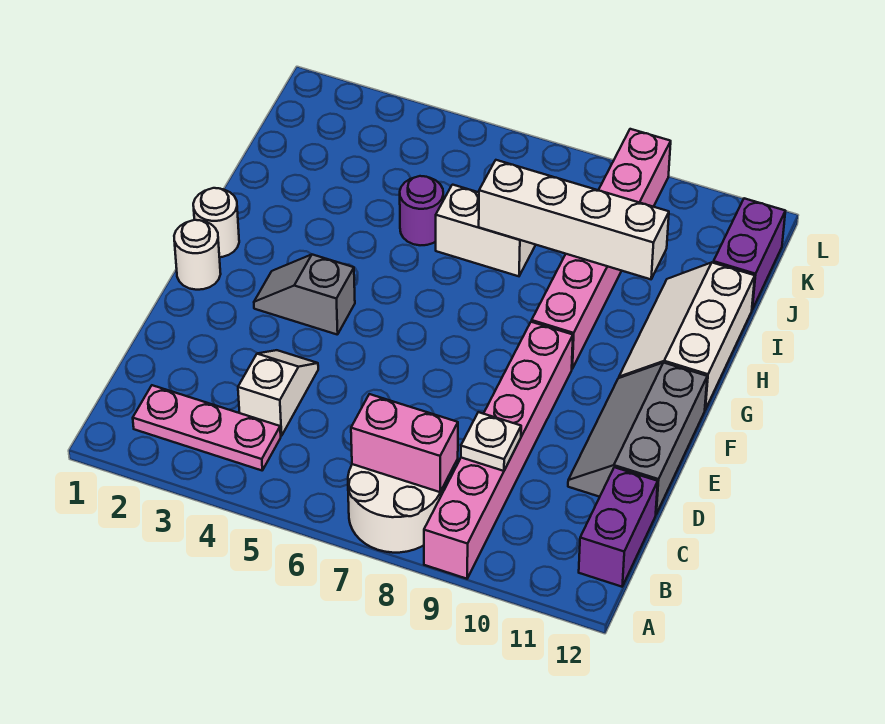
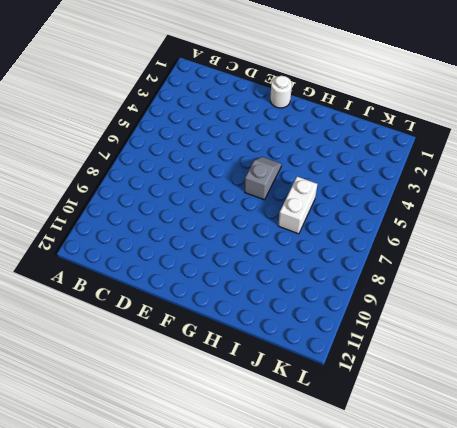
grey slope G5:G6 level 1 top 6 -> grey slope F3:F4 level 1 top 4
none -> white round brick A7:B8 level 1
none -> pink brick A9:F9 level 1
none -> pink plate B2:B4 level 1

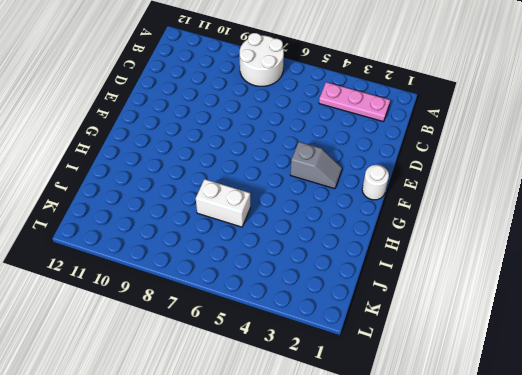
none -> pink brick A9:F9 level 1
none -> purple brick B12:C12 level 1
none -> white slope C4:D4 level 1 top C

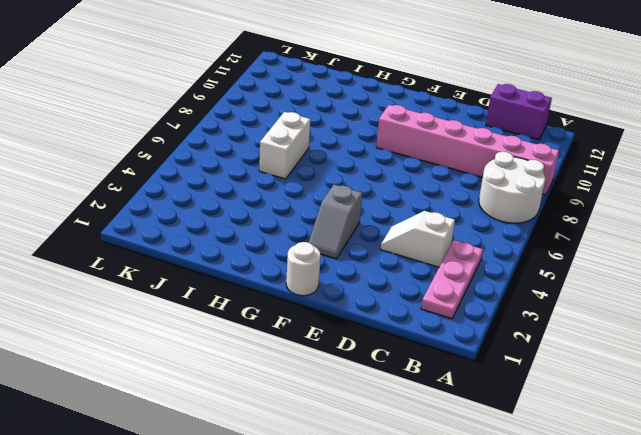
none -> grey slope D11:F12 level 1 top 12
none -> white round brick G1 level 1
none -> pink brick G9:L9 level 1

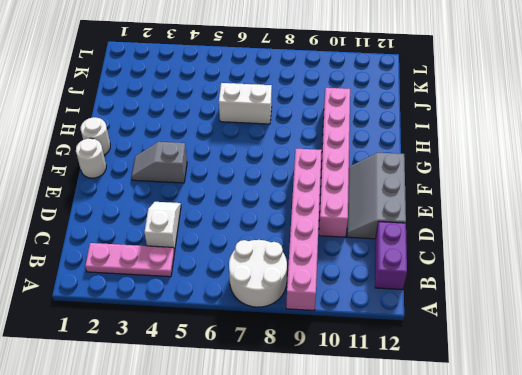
pink brick D10:I10 level 1 -> pink brick G9:L9 level 1
none -> white slope G11:I12 level 1 top 12
none -> purple round brick I5 level 1
none -> purple brick J12:K12 level 1

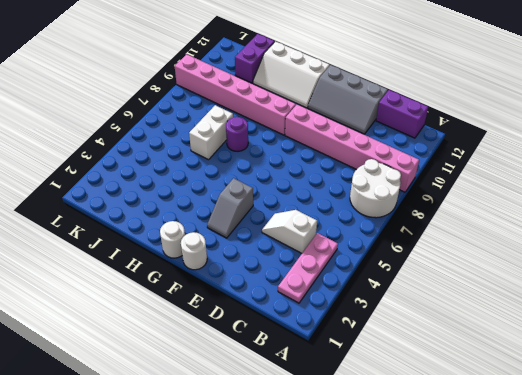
purple round brick H7 level 1 -> purple round brick I5 level 1
purple brick J11:J12 level 1 -> purple brick J12:K12 level 1
none -> pink brick B7:B8 level 2
none -> white plate C9 level 2
none -> white brick I7:I10 level 2

